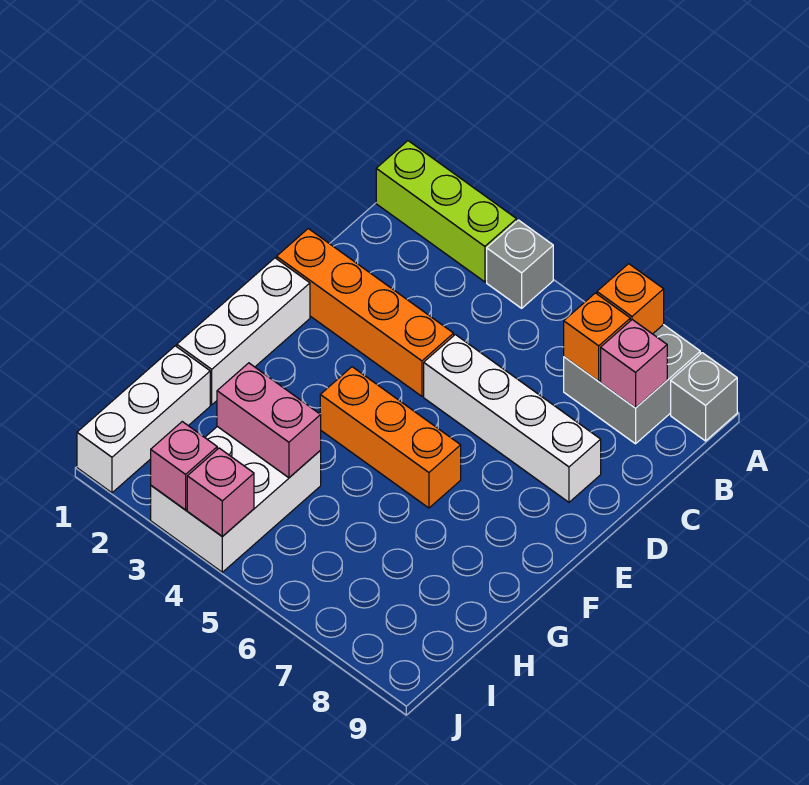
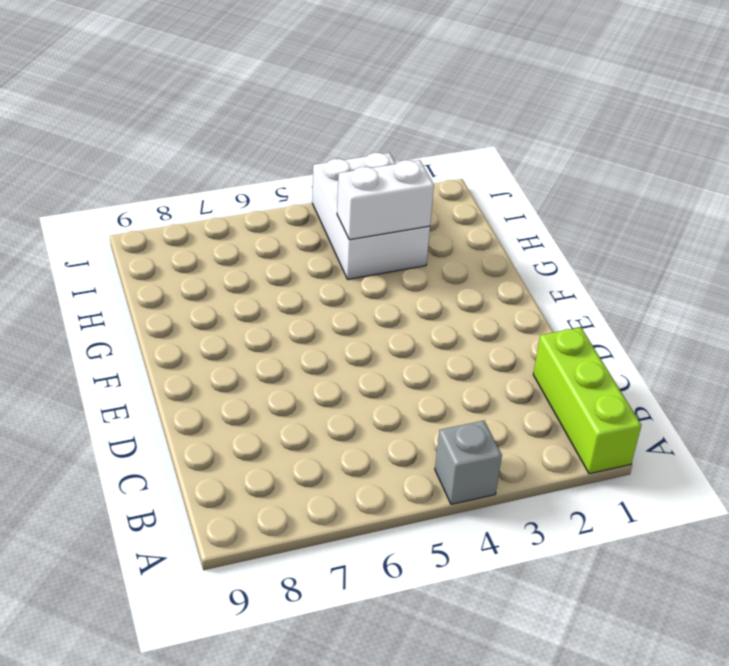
lime brick A1:C1 level 1 -> lime brick A1:A3 level 1
white brick H3:H4 level 2 -> pink brick H3:H4 level 2
none -> grey brick A7:B8 level 1
none -> grey brick A9 level 1
none -> orange brick D1:D4 level 1

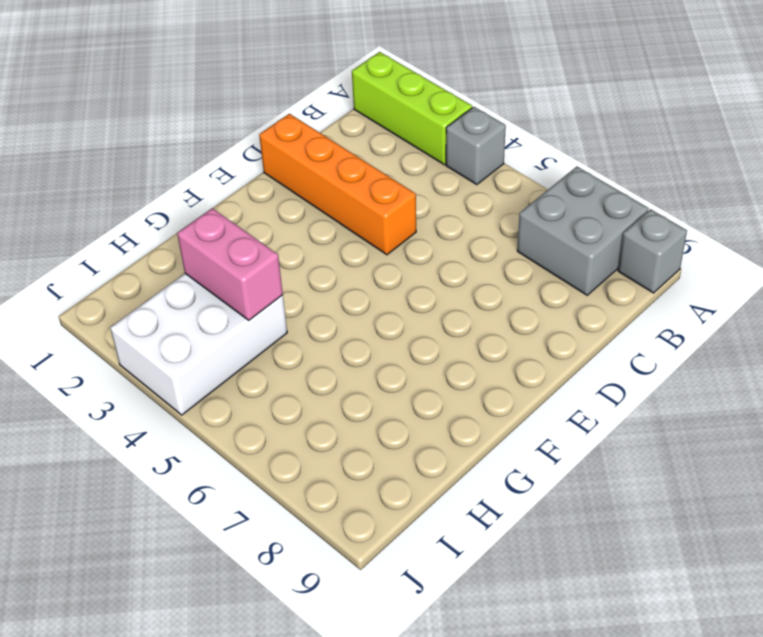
none -> white brick D5:D8 level 1
none -> white brick E1:G1 level 1
none -> orange brick F4:F6 level 1

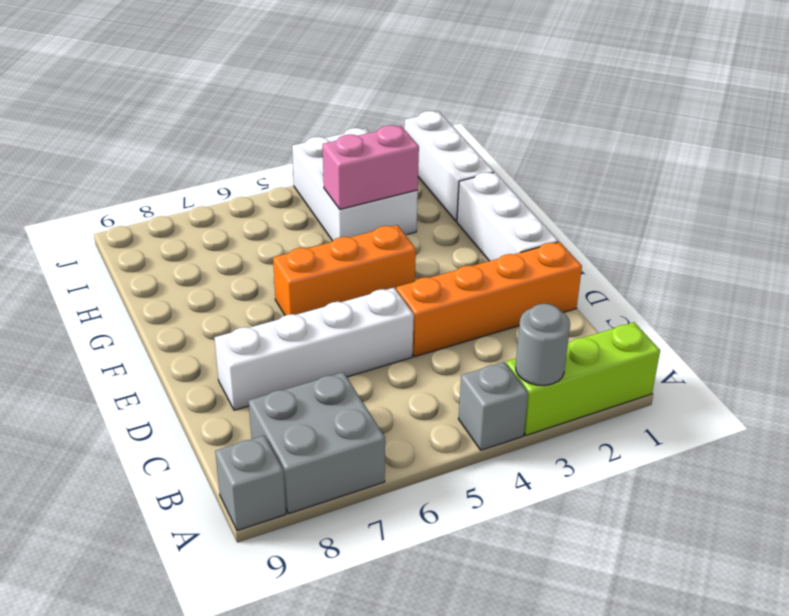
grey round brick A3 level 2 -> none
none -> orange brick A7 level 2
none -> orange brick B7 level 2
none -> pink brick B8 level 2

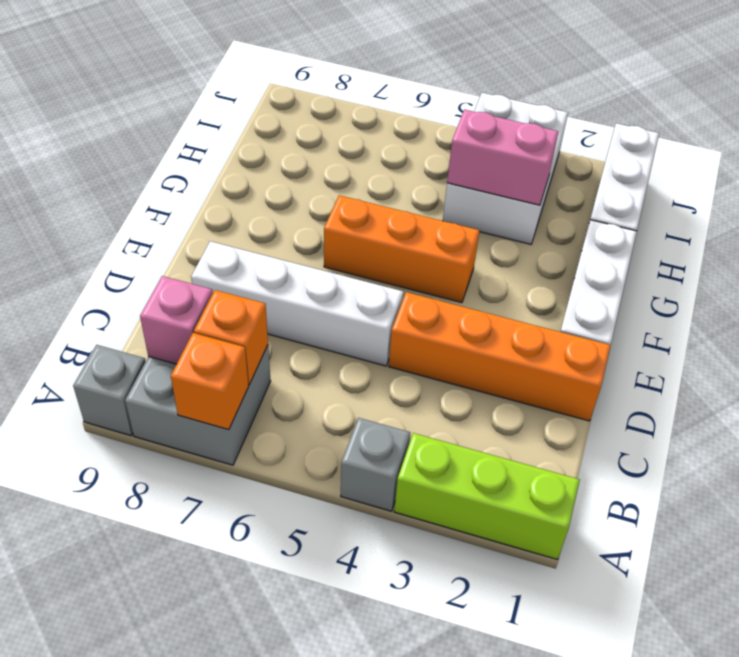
none -> pink brick J3 level 2
none -> pink brick J4 level 2

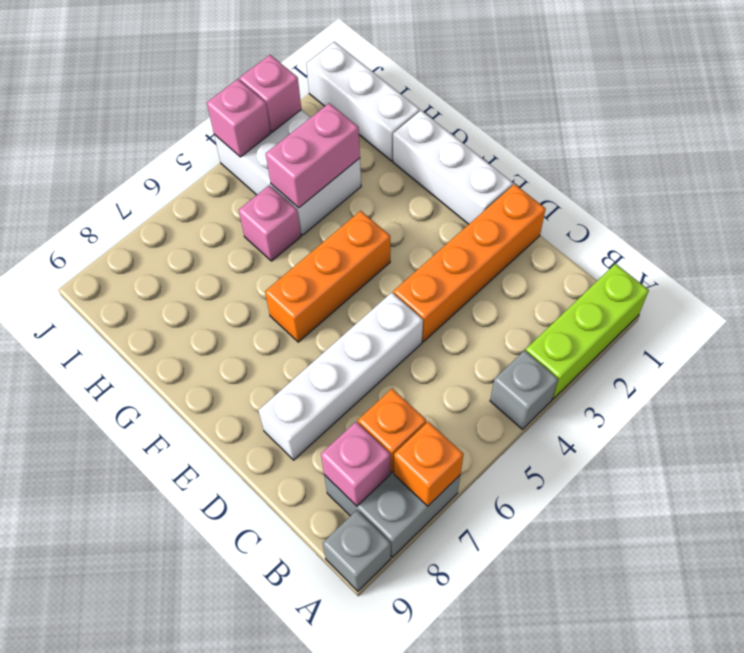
pink brick H5 level 1 -> none

